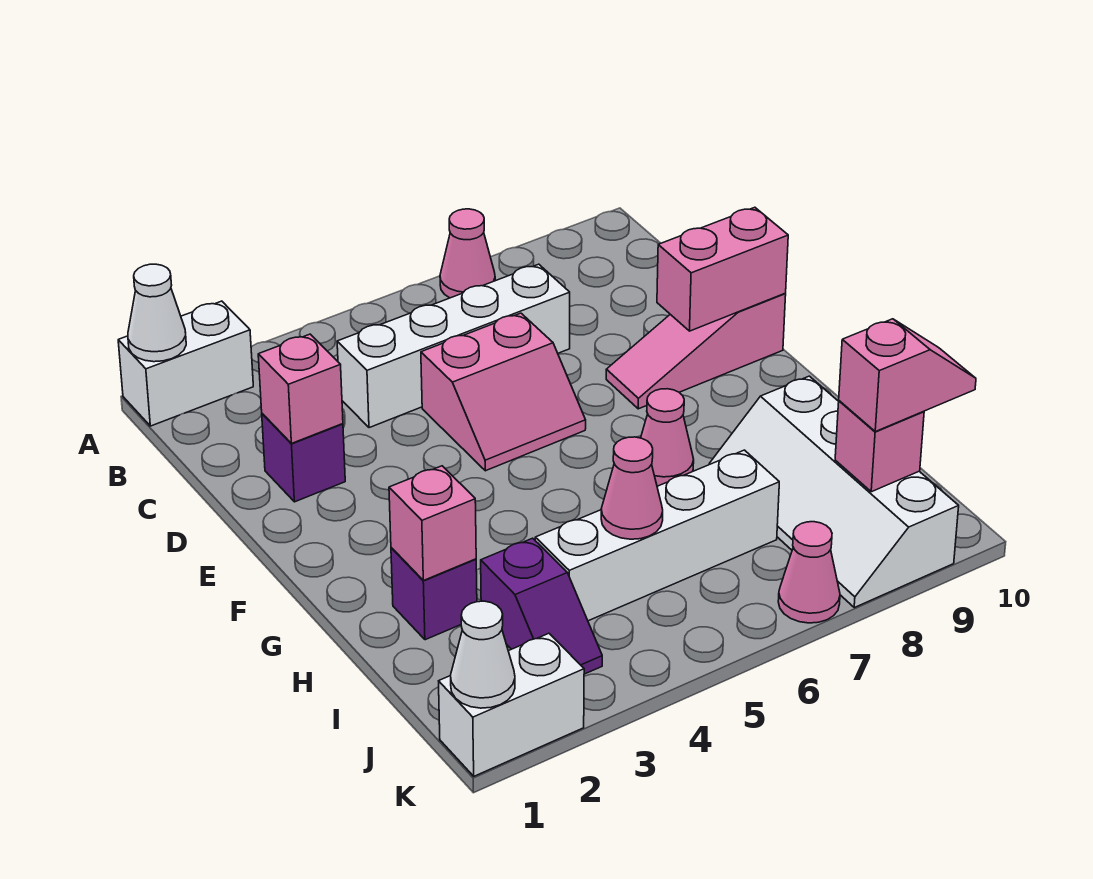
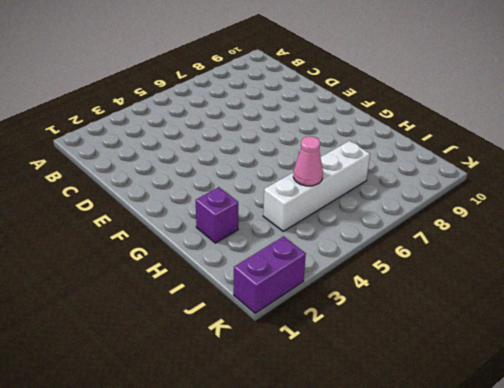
purple brick K1:K2 level 1 -> white brick K1:K2 level 1
none -> white brick A1:A2 level 1
none -> pink cone A7 level 1
none -> white brick C4:C7 level 1

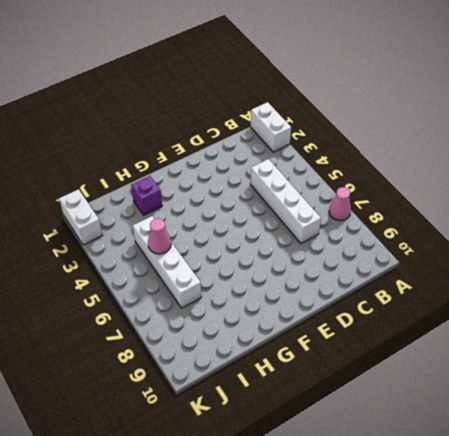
none -> purple brick D2 level 1
none -> pink slope D5:E6 level 1 top D
none -> pink slope E8:E10 level 1 top 10

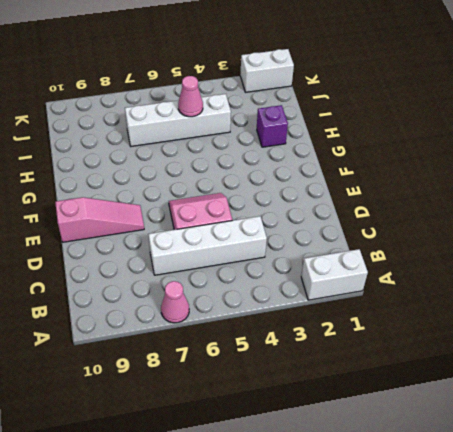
none -> purple brick D2 level 1
none -> pink cone G7 level 1
none -> white slope H8:K9 level 1 top 9

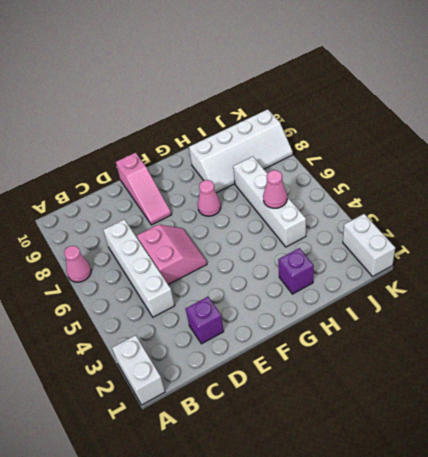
none -> purple slope I3:J3 level 1 top I
none -> pink cone K7 level 1
none -> white cone A1 level 2

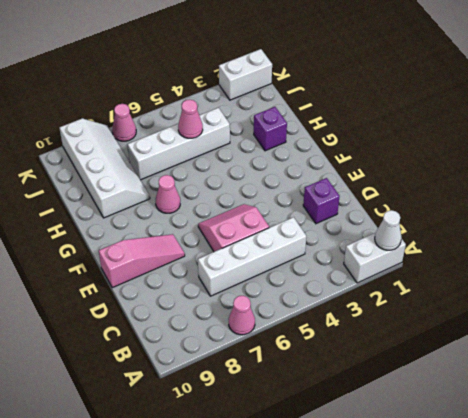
none -> purple slope I3:J3 level 1 top I
none -> pink brick D2 level 2
none -> pink brick E9:E10 level 2

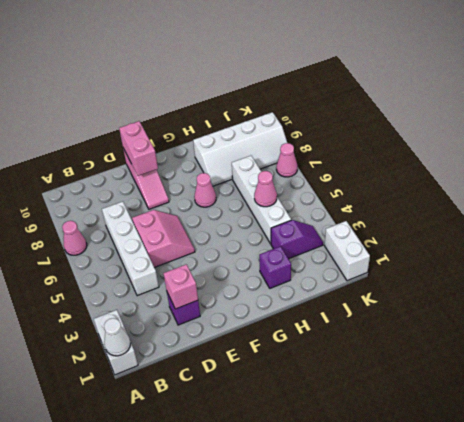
none -> pink brick H2 level 2
none -> pink brick J9 level 2
none -> white cone K1 level 2

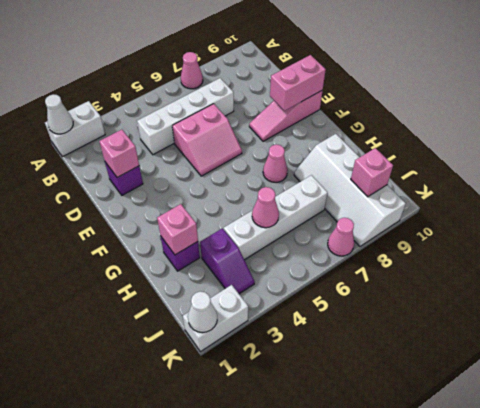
none -> pink slope J9:J10 level 3 top 9

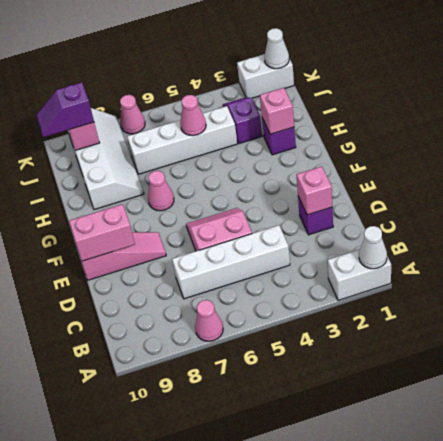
purple slope J9:J10 level 3 top 9 -> pink slope J9:J10 level 3 top 9

